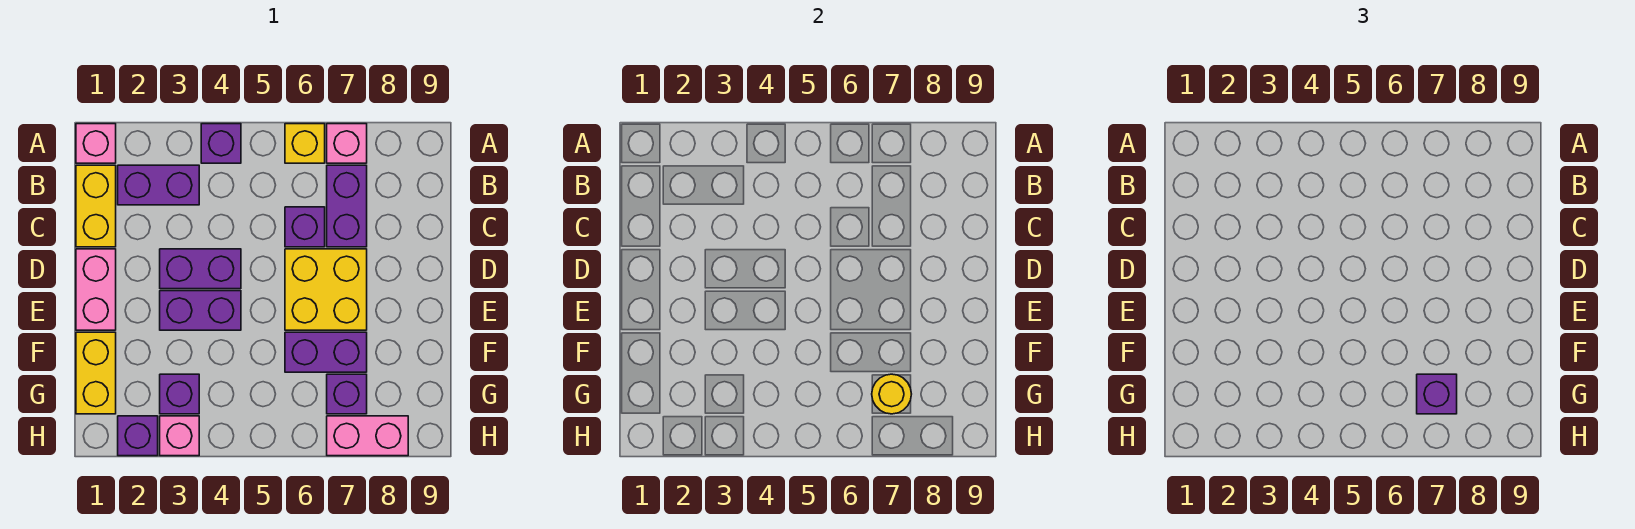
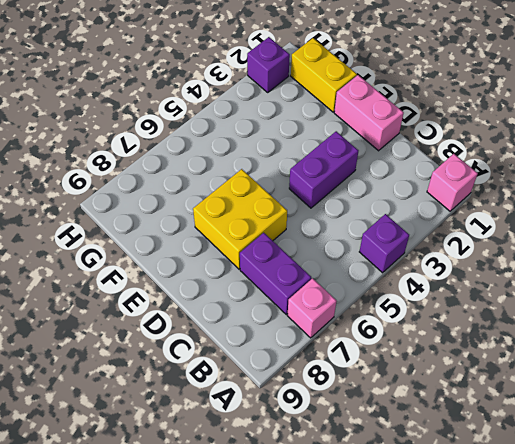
none -> yellow brick A6 level 1
none -> yellow brick B1:C1 level 1
none -> purple brick B2:B3 level 1

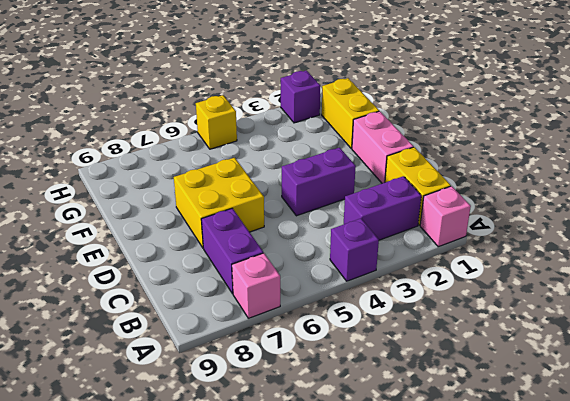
yellow brick H5 level 1 -> yellow brick A6 level 1
none -> purple brick C6 level 1
none -> purple brick E3:E4 level 1
none -> purple brick F6:F7 level 1

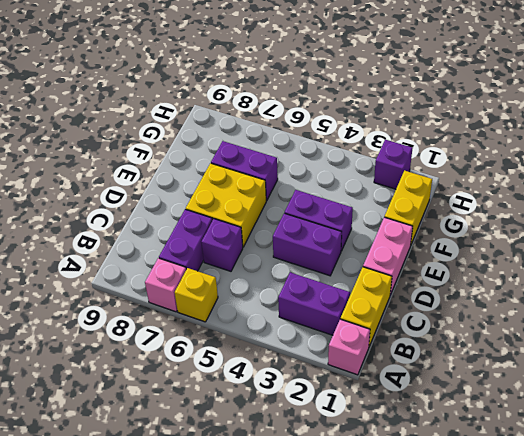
none -> purple brick A4 level 1
none -> purple brick G3 level 1
none -> purple brick G7 level 1

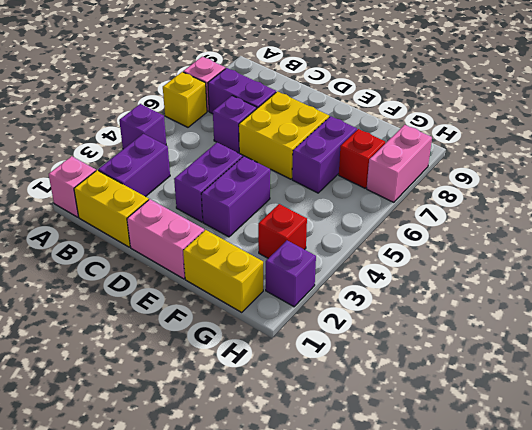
red brick G3 level 1 -> purple brick G3 level 1
red brick G7 level 1 -> purple brick G7 level 1
none -> pink brick H3 level 1
none -> yellow round brick G7 level 2
none -> purple brick G7 level 3

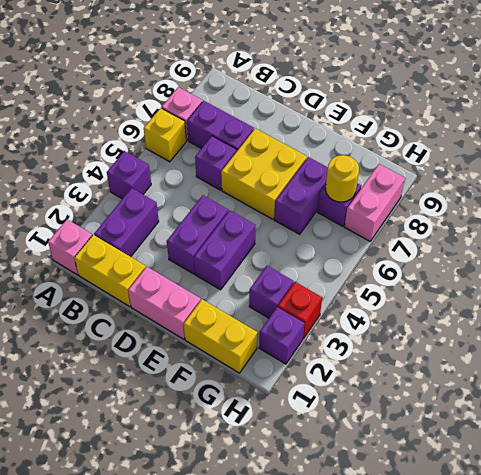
red brick H3 level 1 -> pink brick H3 level 1
none -> purple brick G7 level 3

